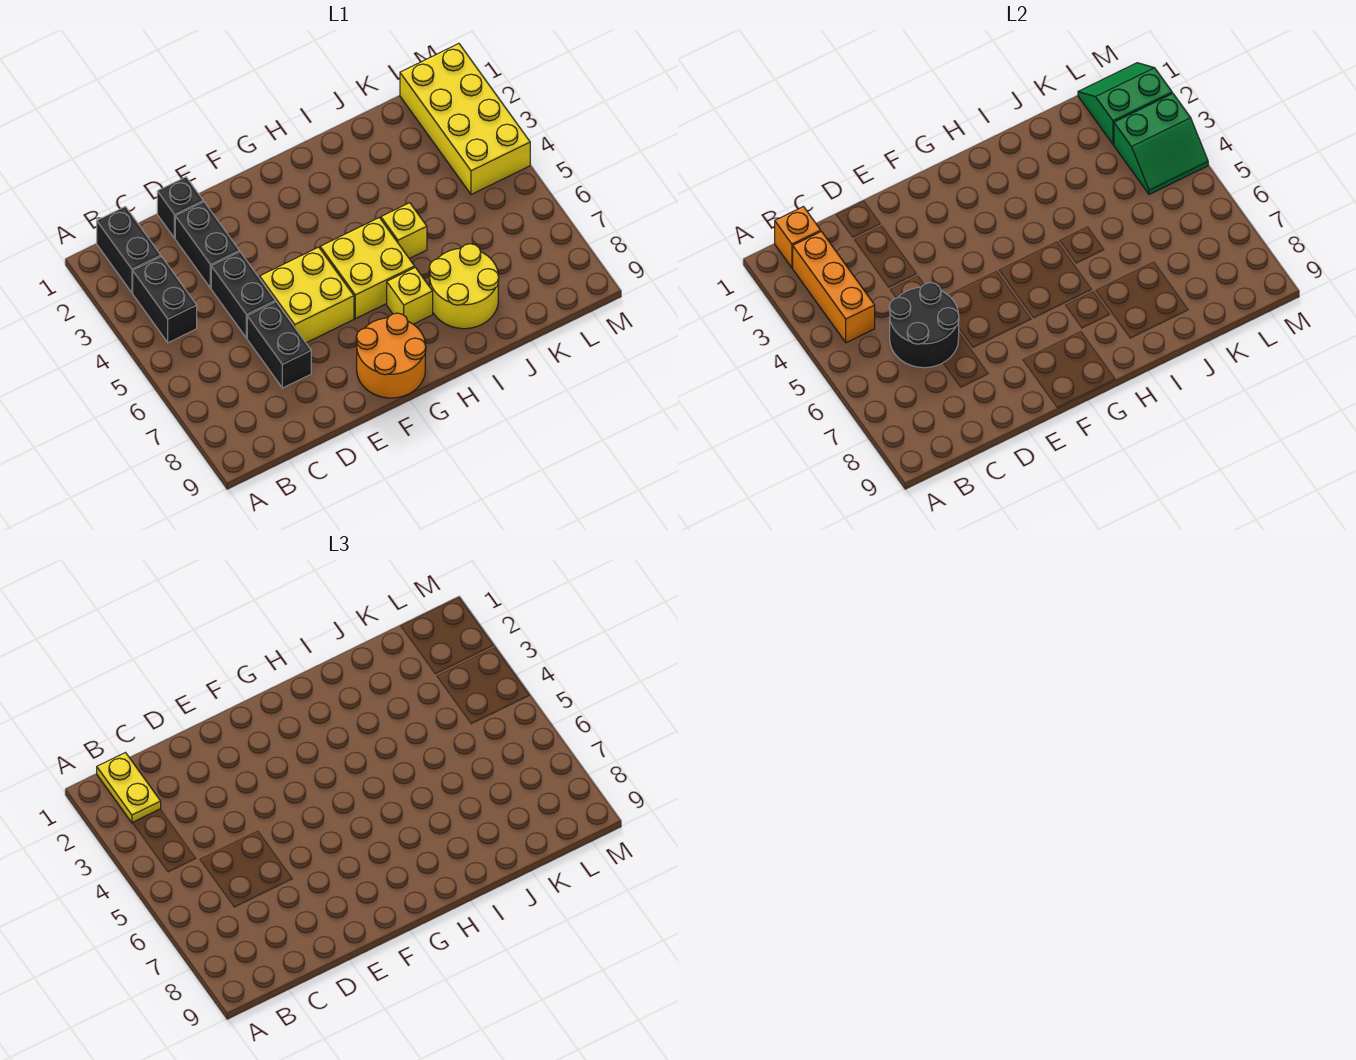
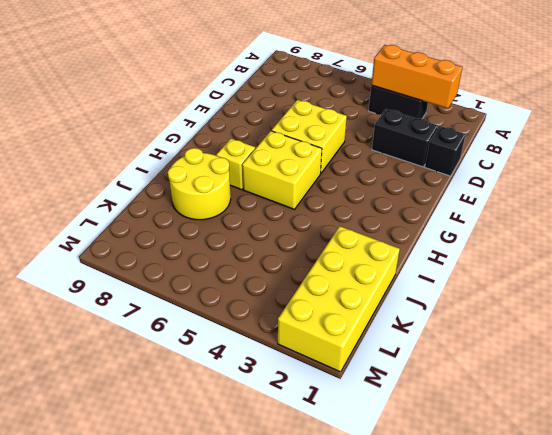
yellow brick J1:M2 level 1 -> yellow brick L1:M4 level 1
none -> black brick B1:B2 level 1
none -> black brick D4:D5 level 1
none -> black brick D6:D7 level 1

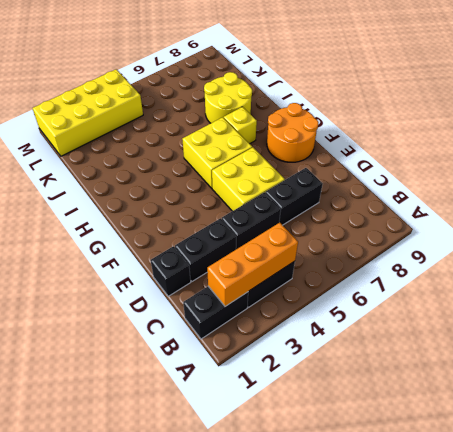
none -> yellow brick I5 level 1
none -> orange brick B1 level 2
none -> black round brick C5:D6 level 2

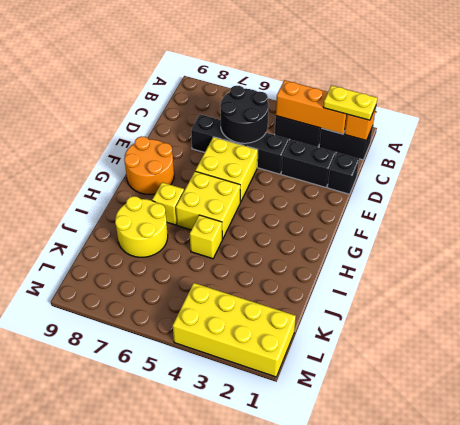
none -> green slope L1:M2 level 2 top 2
none -> green slope L3:M4 level 2 top 3

